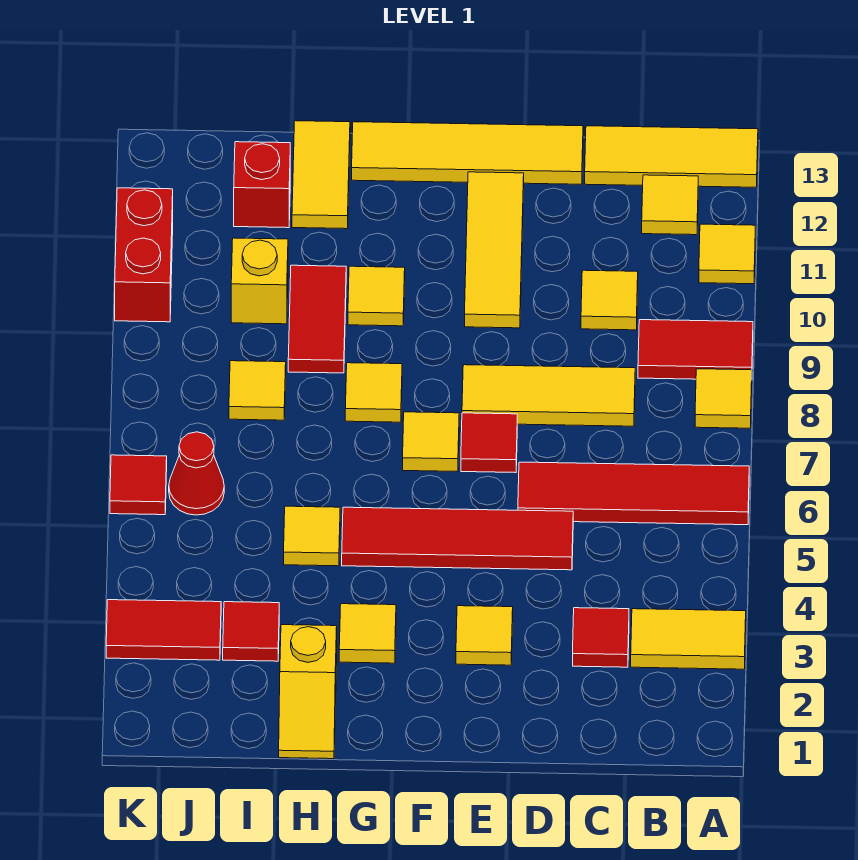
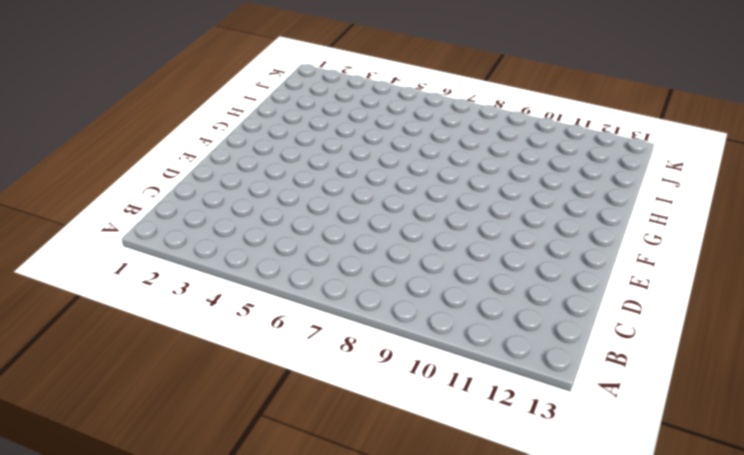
none -> yellow tile A3:B3 level 1
none -> red tile A6:D6 level 1
none -> yellow tile A8 level 1
none -> red tile A9:B9 level 1

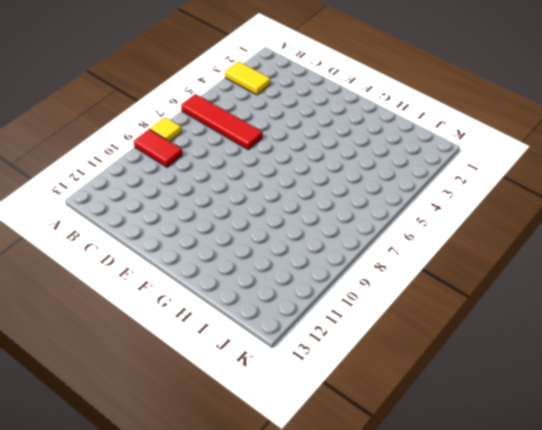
none -> yellow tile A11 level 1
none -> yellow tile A13:C13 level 1
none -> yellow tile B12 level 1
none -> red tile C3 level 1

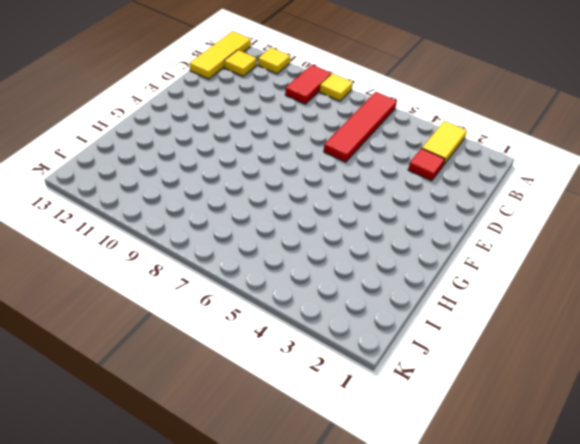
none -> yellow tile C8:E8 level 1
none -> yellow tile C10 level 1
none -> red tile D5:G5 level 1
none -> yellow tile D13:G13 level 1

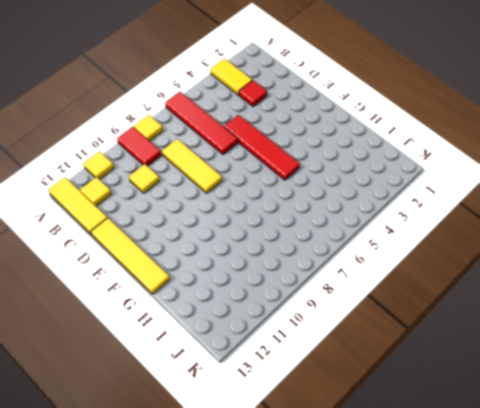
none -> yellow tile E3 level 1
none -> red tile E7 level 1
none -> yellow tile E10:E12 level 1
none -> yellow tile F7 level 1

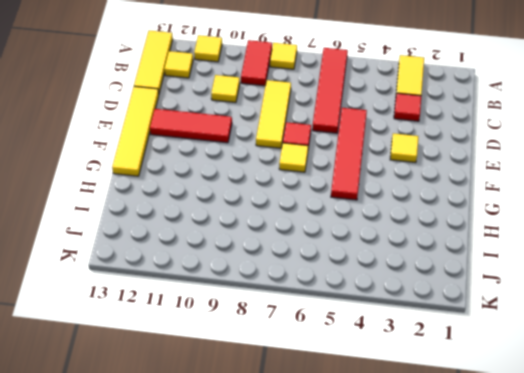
red tile E10:E12 level 1 -> yellow tile E10:E12 level 1
none -> yellow tile G3 level 1
none -> yellow tile G8 level 1
none -> yellow tile G10 level 1
none -> yellow slope H1:H2 level 1 top 2

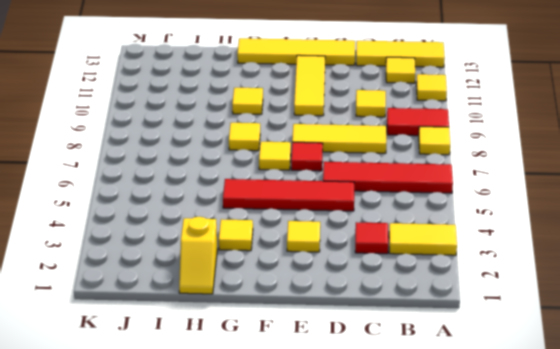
none -> yellow tile H5 level 1
none -> red tile H9:H10 level 1
none -> yellow tile H12:H13 level 1
none -> red tile I3 level 1

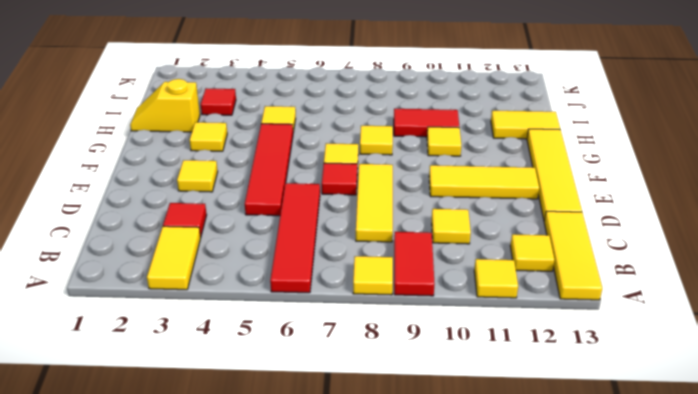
none -> yellow tile I8 level 1
none -> yellow brick I10 level 1
none -> red brick I12 level 1
none -> red tile J3:K3 level 1

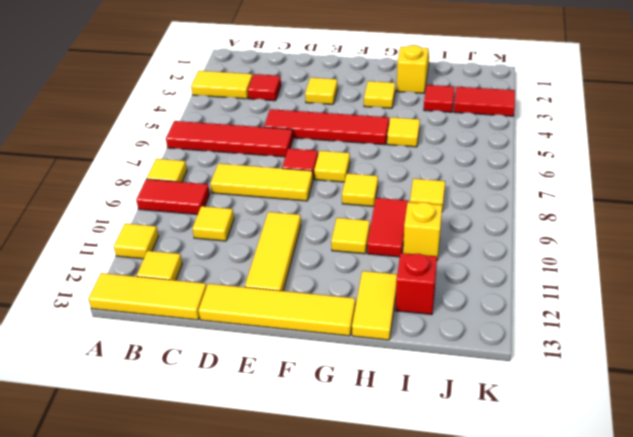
none -> red cone J6 level 1
none -> red tile K6 level 1
none -> red brick K10:K11 level 1

